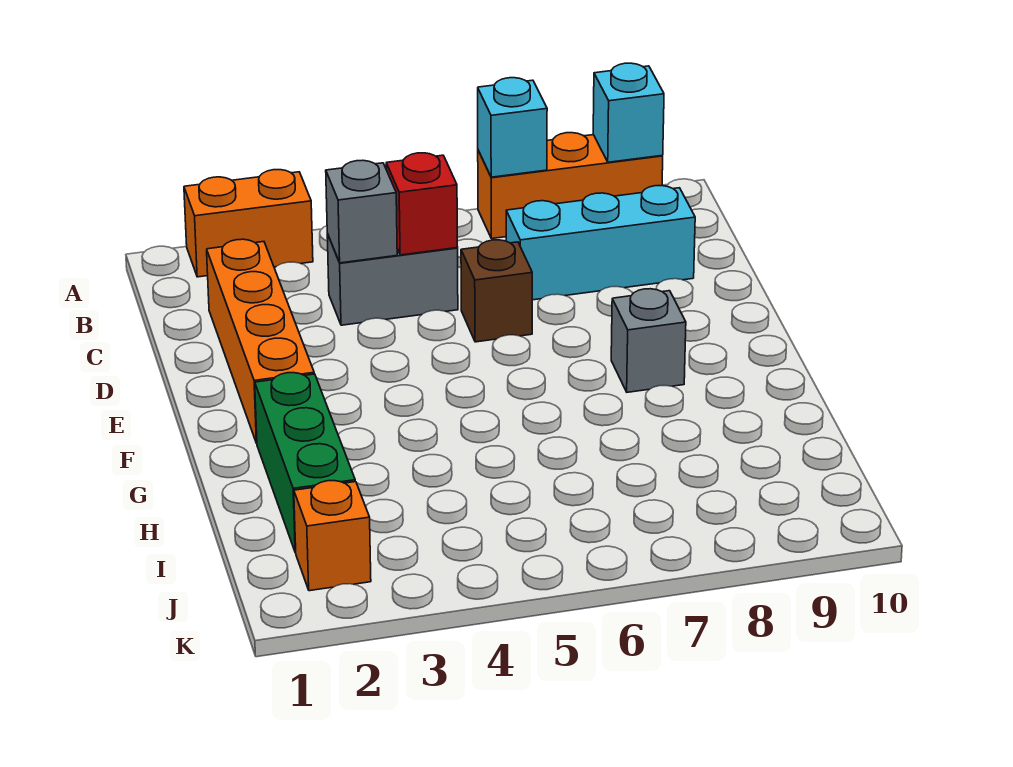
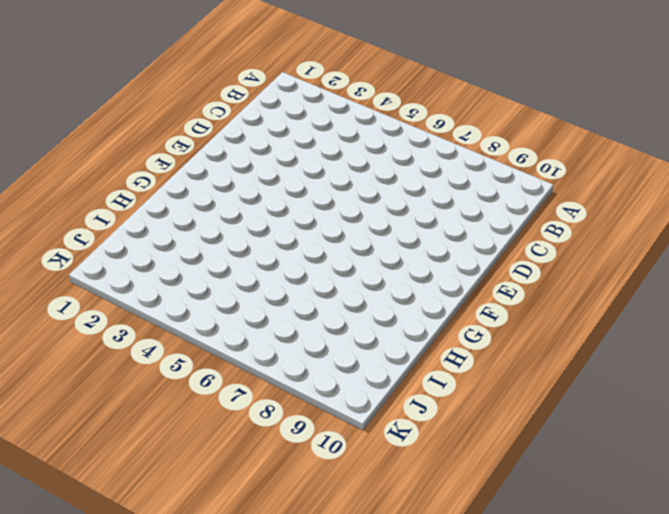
none -> orange brick A2:A3 level 1
none -> orange brick A7:A9 level 1
none -> orange brick C2:F2 level 1

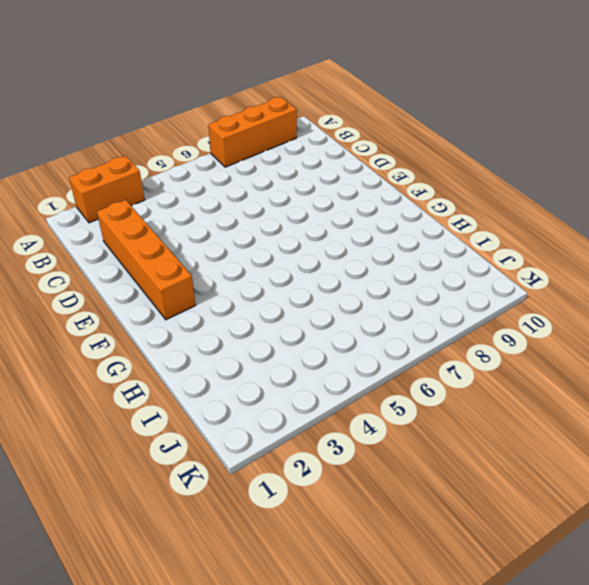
none -> grey brick C4:C5 level 1
none -> cyan brick C7:C9 level 1
none -> brown brick D6 level 1

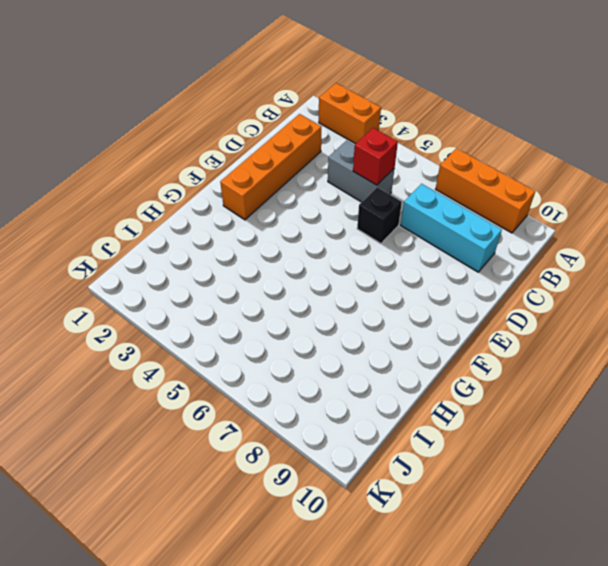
black brick D6 level 1 -> brown brick D6 level 1
none -> grey brick F8 level 1
none -> green brick G2:I2 level 1
none -> orange brick J2 level 1

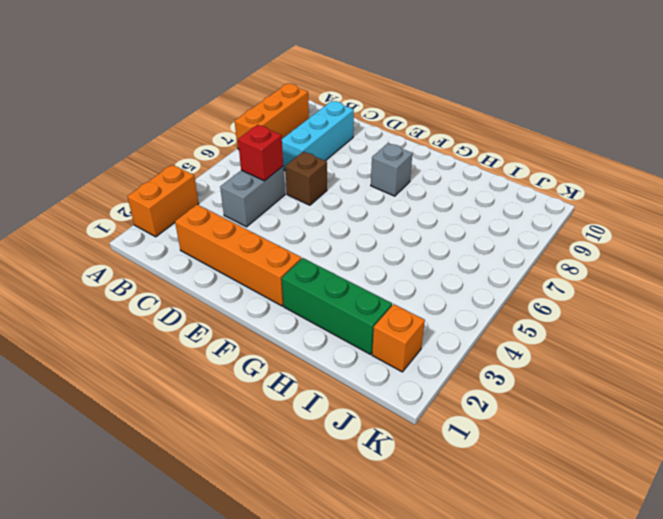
none -> cyan brick A7 level 2
none -> cyan brick A9 level 2
none -> grey brick C4 level 2

